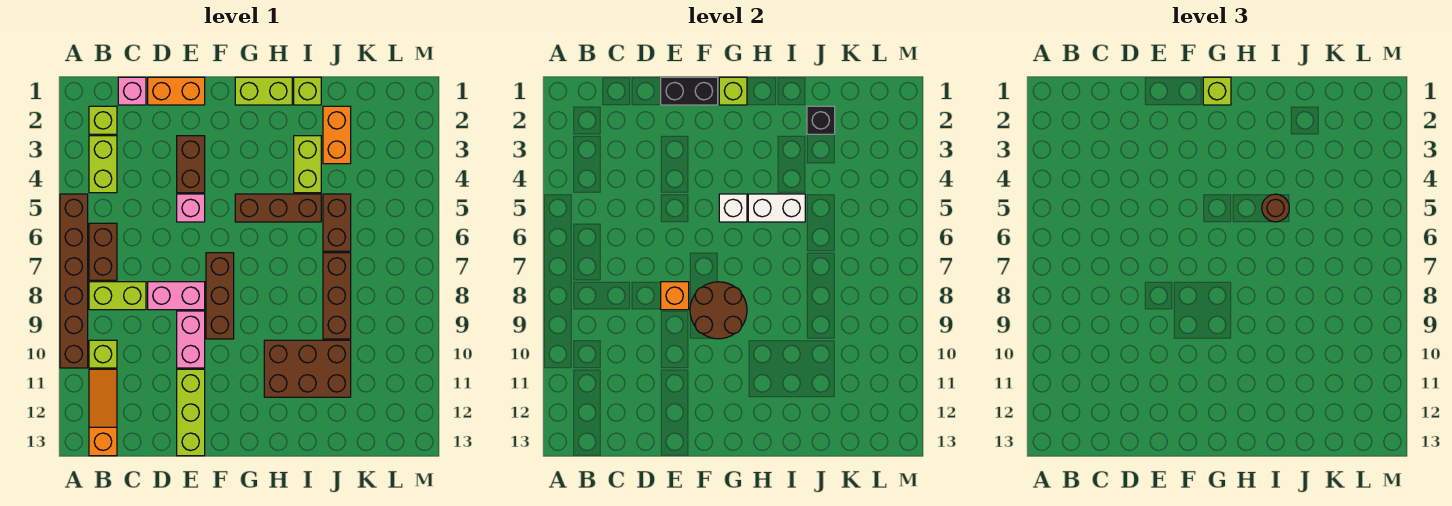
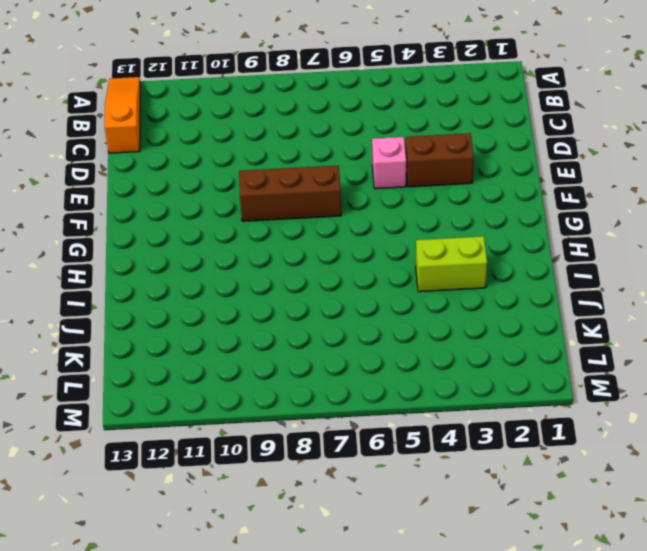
orange slope A13:C13 level 1 top C -> orange slope B11:B13 level 1 top 13
none -> brown brick A5:A10 level 1
none -> lime brick B2 level 1
none -> lime brick B3:B4 level 1
none -> brown brick B6:B7 level 1

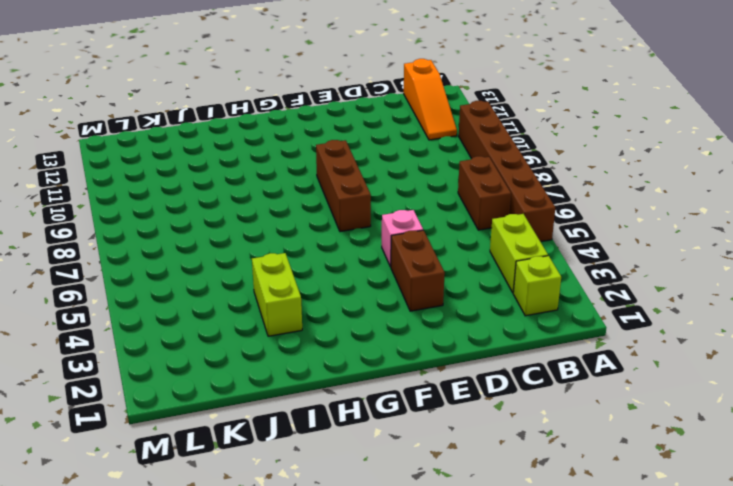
none -> lime brick B8:C8 level 1
none -> lime brick B10 level 1
none -> pink brick C1 level 1
none -> orange brick D1:E1 level 1

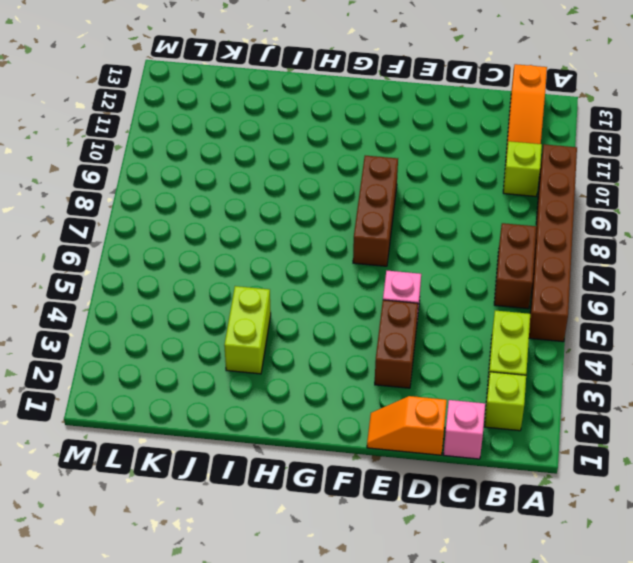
orange slope D1:E1 level 1 top D -> orange brick D1:E1 level 1
none -> lime brick B8:C8 level 1
none -> pink brick D8:E8 level 1
none -> pink brick E9:E10 level 1
none -> lime brick E11:E13 level 1

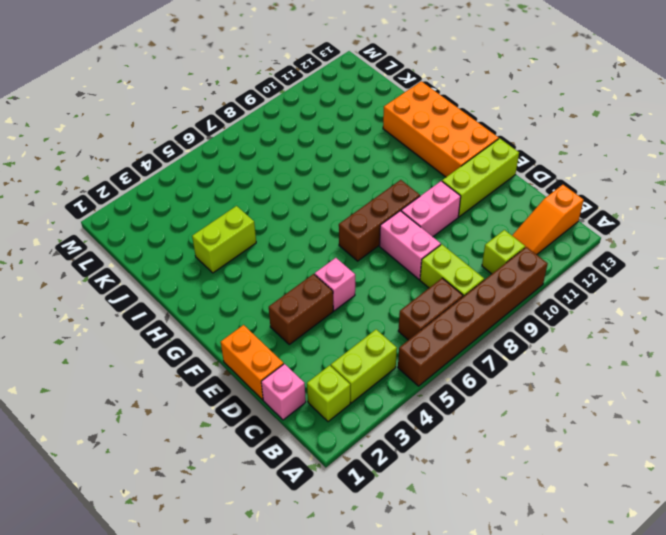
orange brick F12:I13 level 1 -> none
none -> lime brick G1:H1 level 1
none -> brown brick G5:I5 level 1
none -> brown brick H10:J11 level 1
none -> lime brick I1 level 1

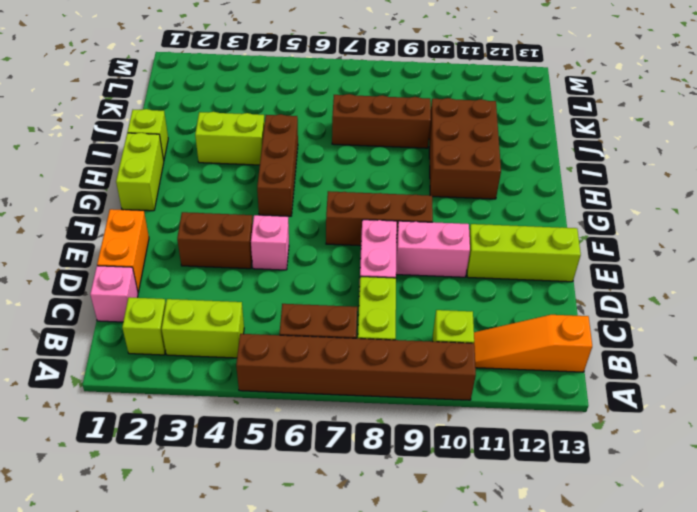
none -> orange brick J2:J3 level 1
none -> brown brick J5:J6 level 1
none -> black brick E1:F1 level 2
none -> orange brick E8 level 2

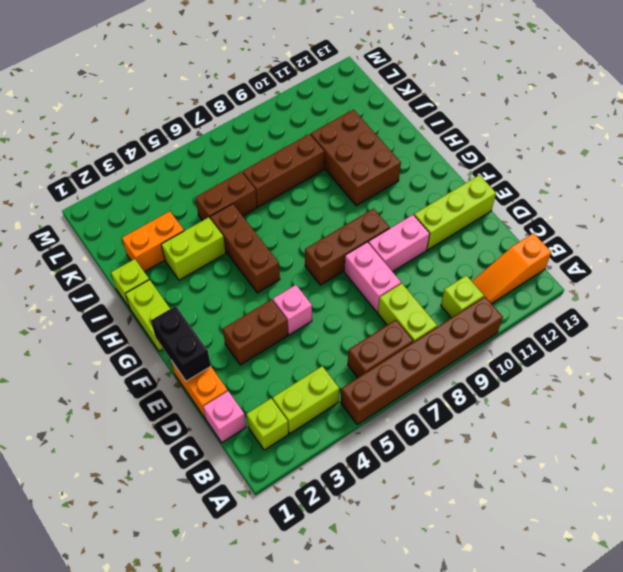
none -> orange brick E8 level 2
none -> brown round brick F8:G9 level 2
none -> lime brick G1 level 2
none -> white brick G5 level 2

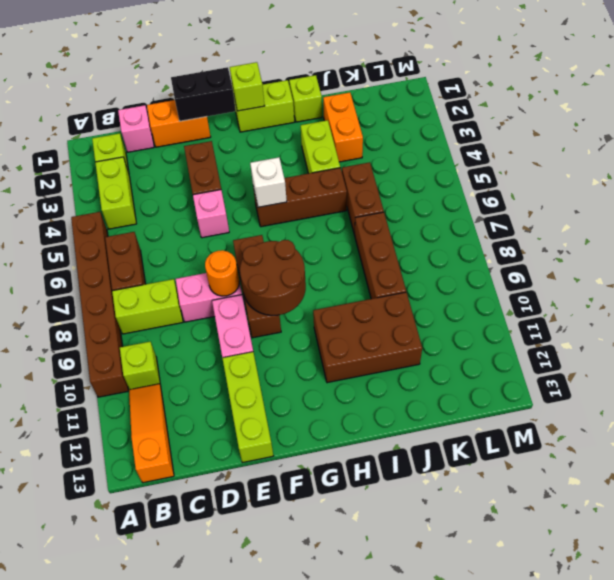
orange round brick E8 level 2 -> orange brick E8 level 2
none -> white brick H5:I5 level 2
none -> black brick J2 level 2
none -> lime brick G1 level 3
none -> brown round brick I5 level 3

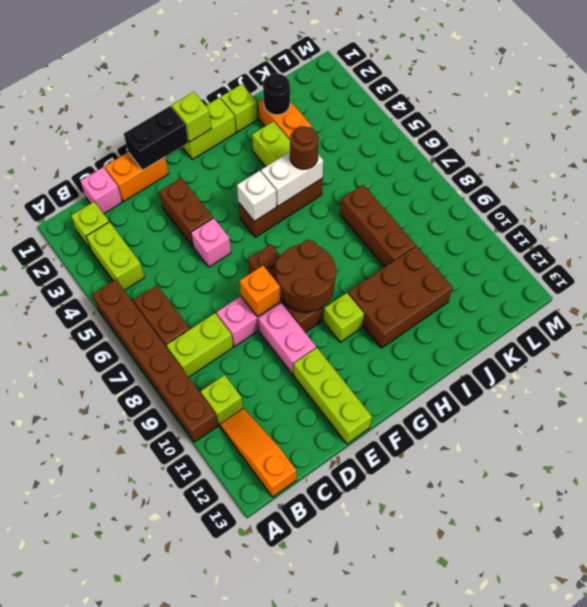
lime brick G10 level 1 -> lime brick G1 level 3
black round brick J2 level 2 -> black brick J2 level 2
none -> brown brick J5:J6 level 1

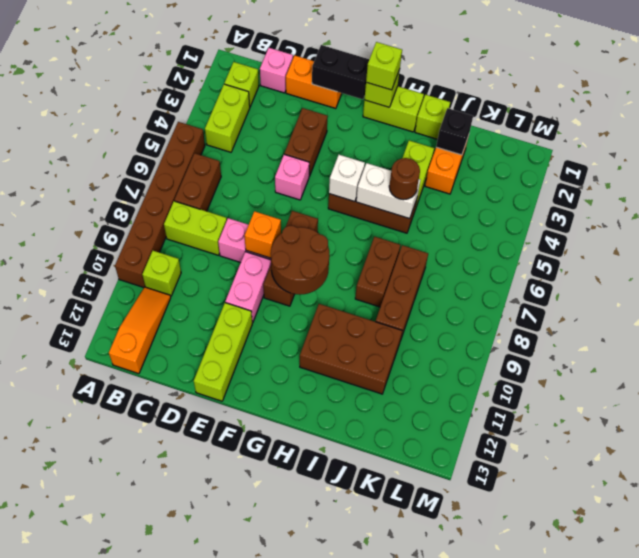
brown brick I7:I8 level 1 -> brown brick J5:J6 level 1

